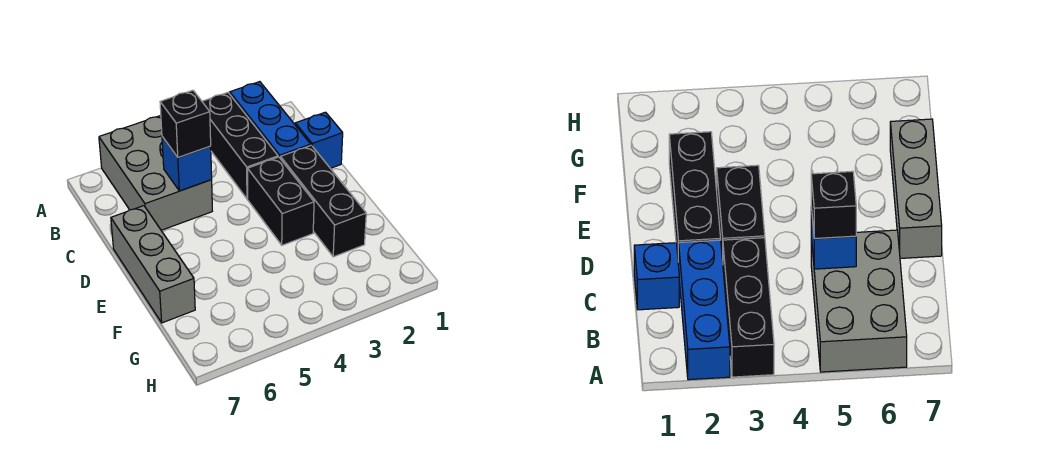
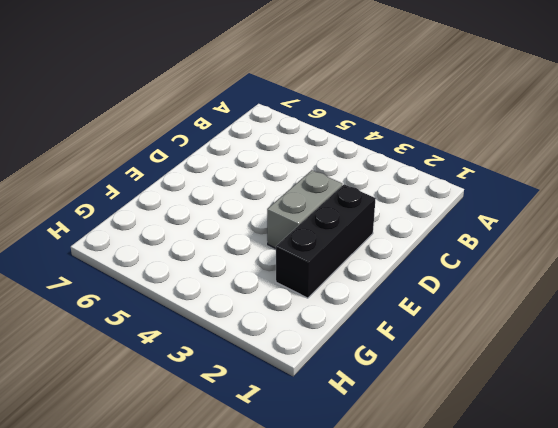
grey brick D3:E3 level 1 -> black brick D3:E3 level 1
none -> blue brick A2:C2 level 1
none -> black brick A3:C3 level 1

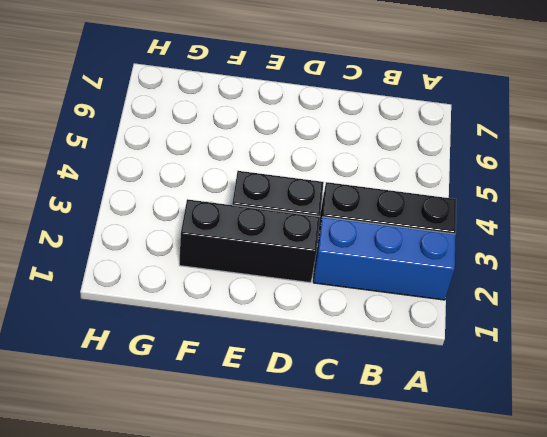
none -> grey brick A5:C6 level 1
none -> blue brick C1 level 1

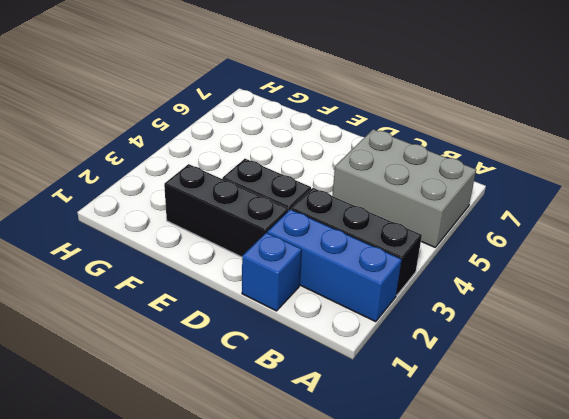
none -> grey brick D7:F7 level 1
none -> blue brick C5 level 2

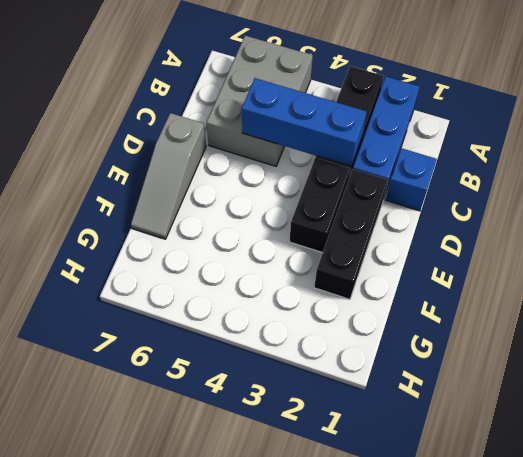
blue brick C3:C5 level 2 -> blue brick C5 level 2
grey slope D7:F7 level 1 top D -> grey brick D7:F7 level 1
none -> black brick C5 level 3

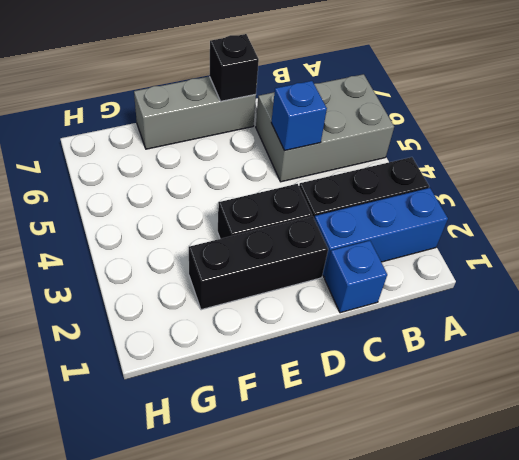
black brick D7 level 2 -> black brick C5 level 3

